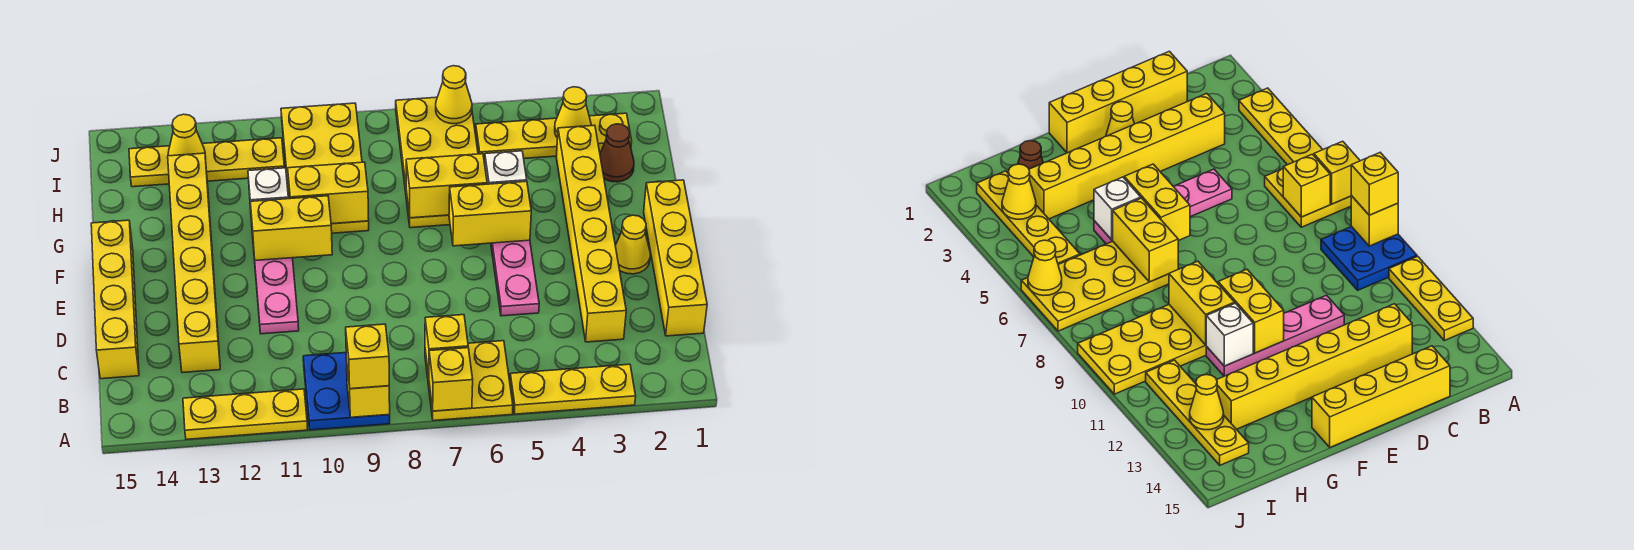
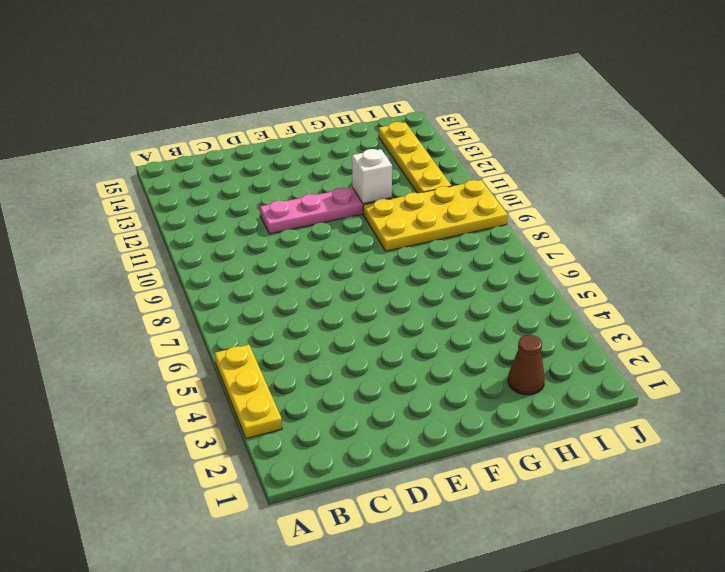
none -> yellow plate A6:B7 level 1
none -> blue plate A9:B10 level 1
none -> yellow plate A11:A13 level 1

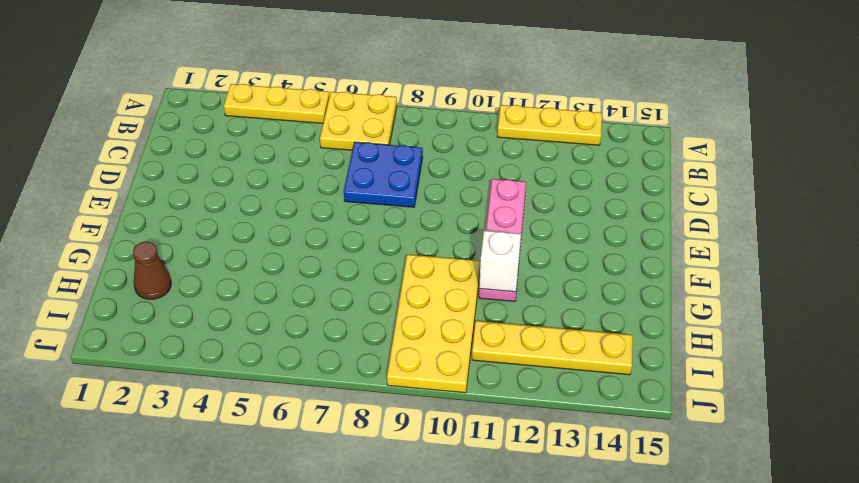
blue plate C7:D8 level 1 -> blue plate A9:B10 level 1
none -> yellow brick C1:F1 level 1
none -> yellow brick C3:H3 level 1
none -> yellow brick C13:H13 level 1

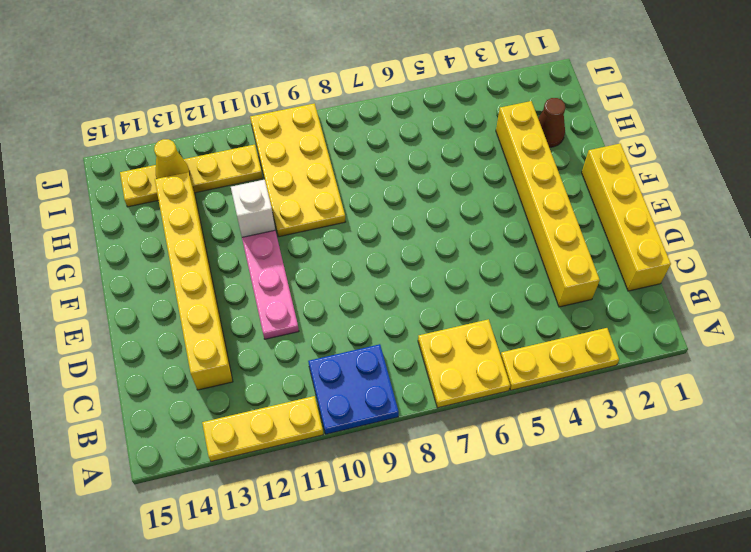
none -> yellow brick C15:F15 level 1
none -> pink plate D5:G5 level 1
none -> yellow cone E2 level 1

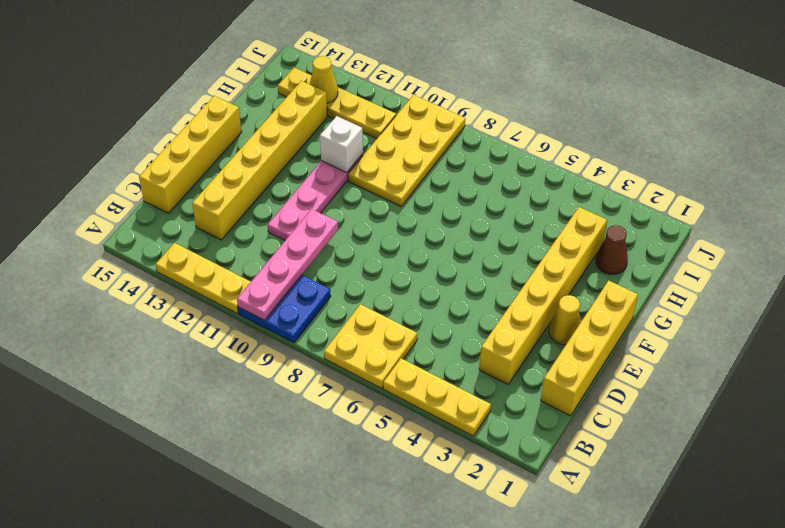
pink plate A10:D10 level 2 -> pink plate D5:G5 level 1
none -> yellow plate G6:J7 level 1
none -> yellow plate I2:I5 level 1
none -> yellow brick A7 level 2

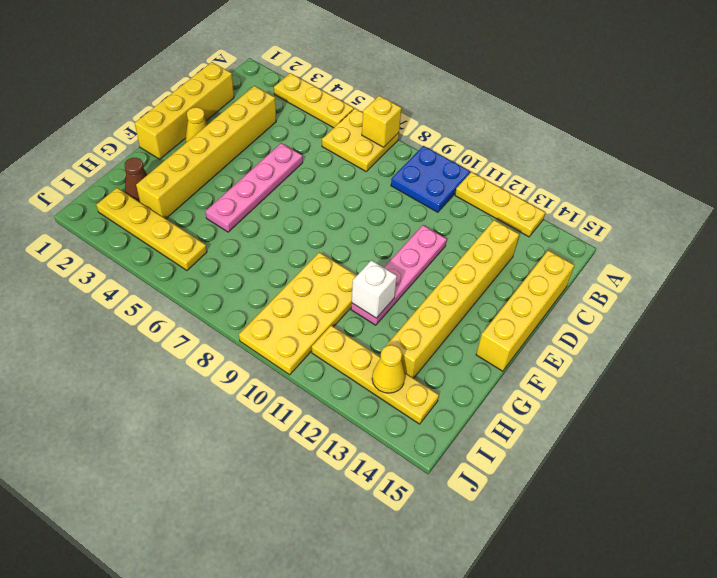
none -> yellow plate G6:J7 level 1
none -> yellow brick A9 level 2
none -> yellow brick B7 level 2

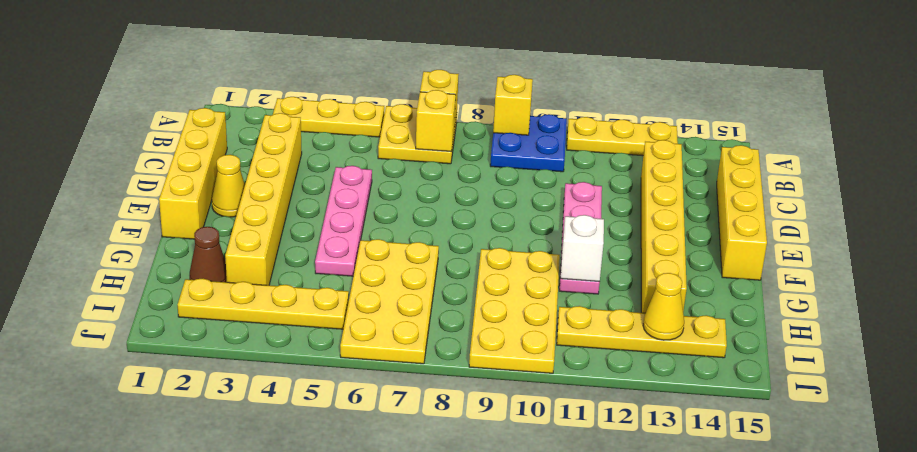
none -> yellow brick F5:F6 level 2
none -> yellow brick F10:F11 level 2
none -> white brick G5 level 2

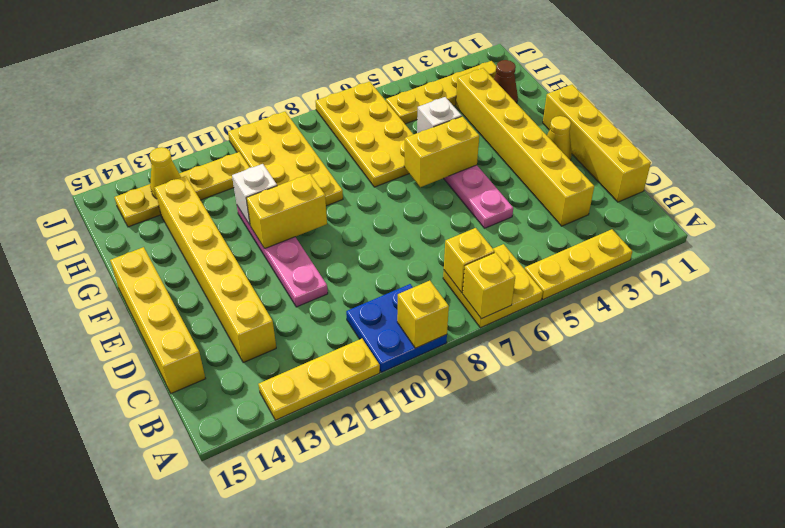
none -> yellow brick G6:G7 level 2
none -> yellow brick G9:G10 level 2
none -> yellow cone I3 level 2

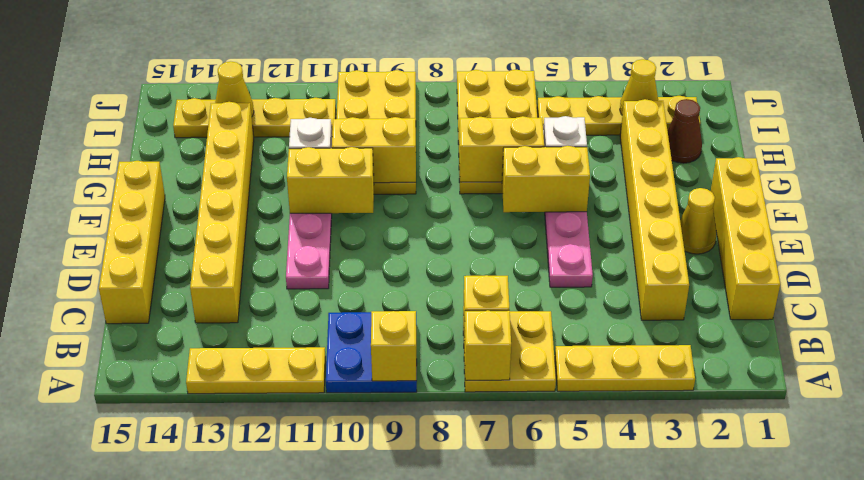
none -> yellow cone J6 level 2
none -> yellow brick A9 level 3

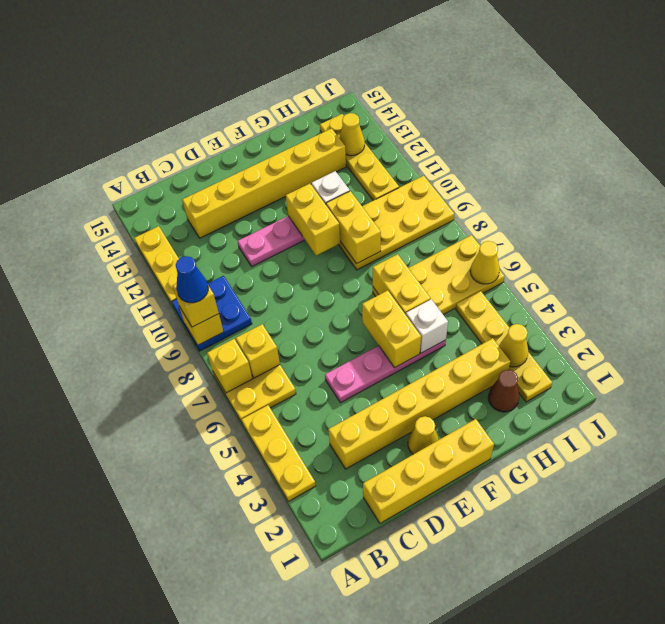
blue cone A9 level 4 -> none
none -> yellow brick C15:F15 level 1

